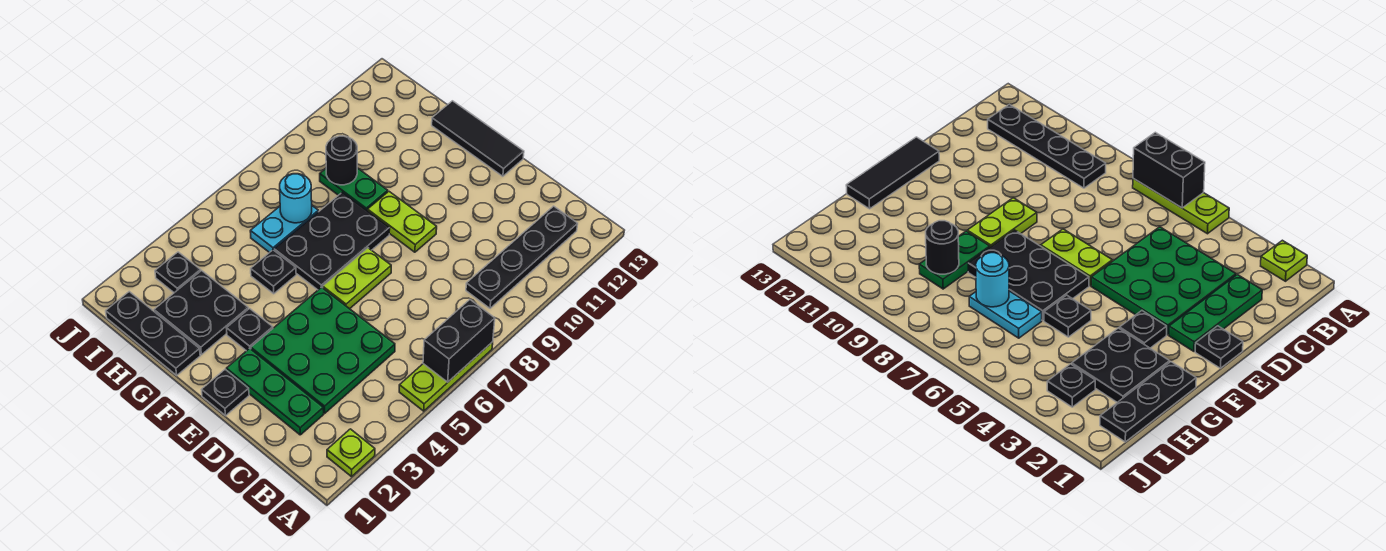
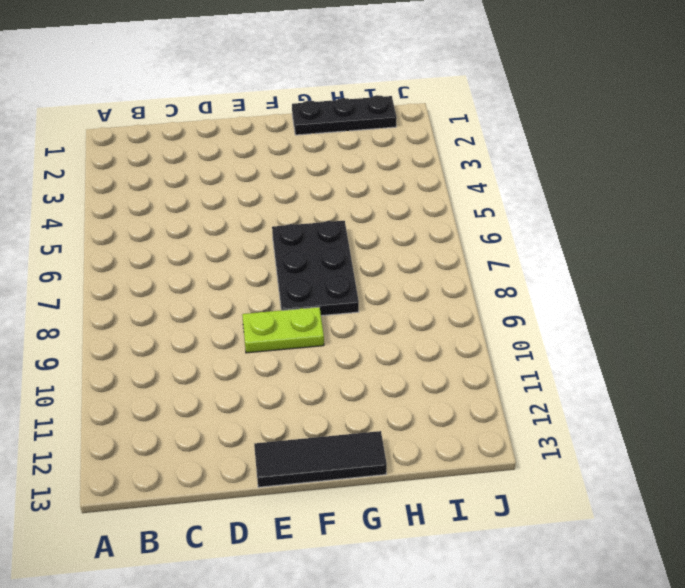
none -> lime plate A2 level 1
none -> lime plate A5:A7 level 1
none -> black plate B9:B12 level 1

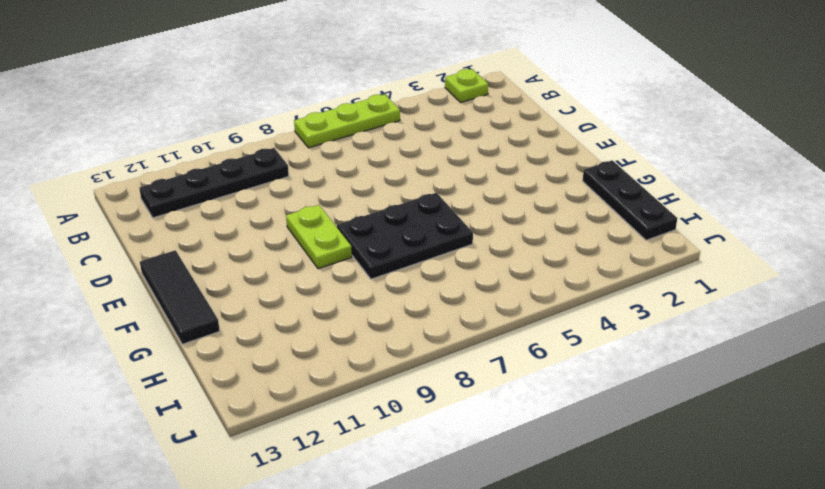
none -> green plate C2:E2 level 1
none -> green plate C3:E5 level 1
none -> black plate E1 level 1

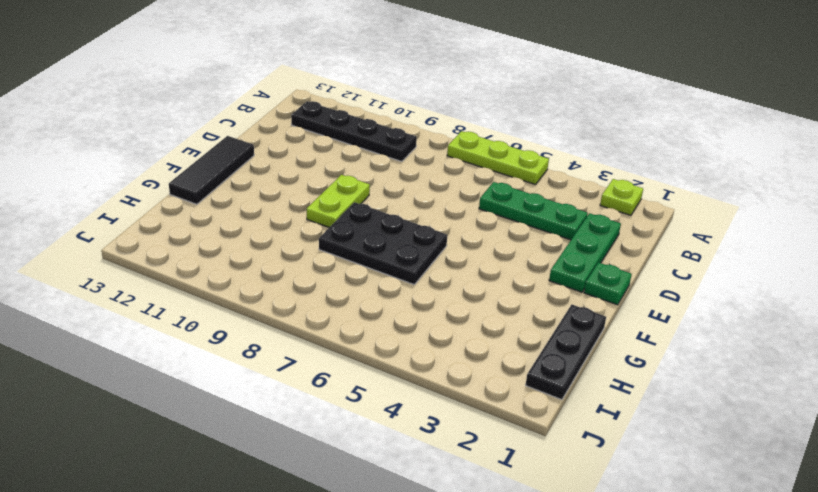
green plate C3:C5 level 1 -> green plate C3:E5 level 1
green plate E1 level 1 -> black plate E1 level 1
none -> lime plate E6:E7 level 1
none -> black plate F3 level 1
none -> black plate G2:H3 level 1

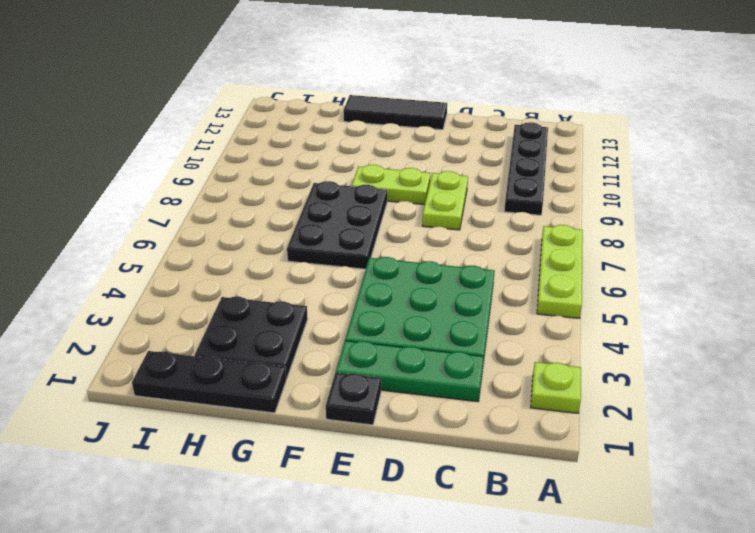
lime plate D8:D9 level 1 -> lime plate E6:E7 level 1
none -> black plate F3 level 1
none -> black plate G5 level 1
none -> green plate G9:H9 level 1

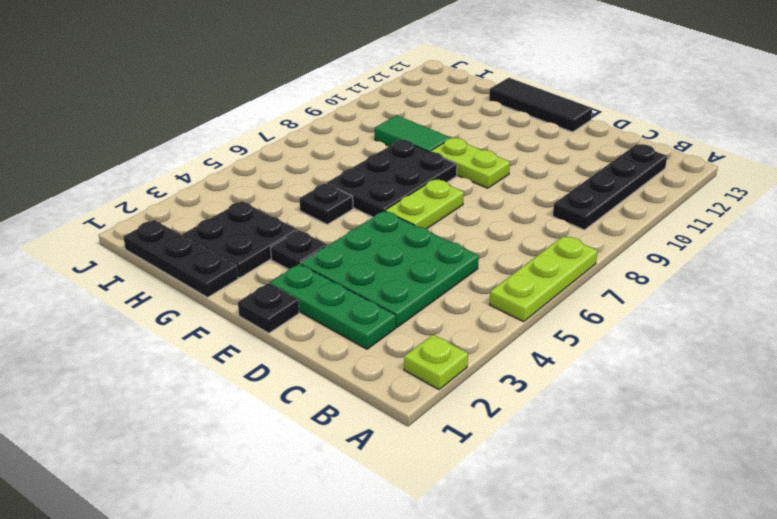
green tile G9:H9 level 1 -> green plate G9:H9 level 1
none -> cyan plate H6:H7 level 1
none -> black plate I3 level 1
none -> black brick A6:A7 level 2

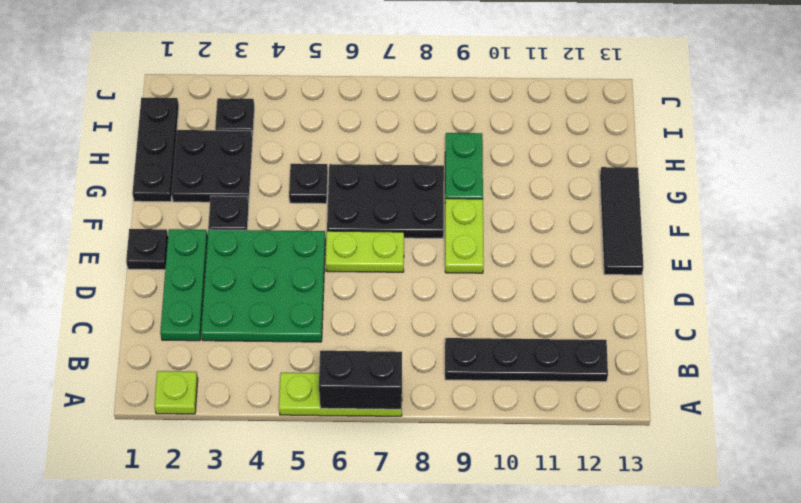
none -> cyan plate H6:H7 level 1
none -> cyan round brick H7 level 2
none -> black round brick H9 level 2

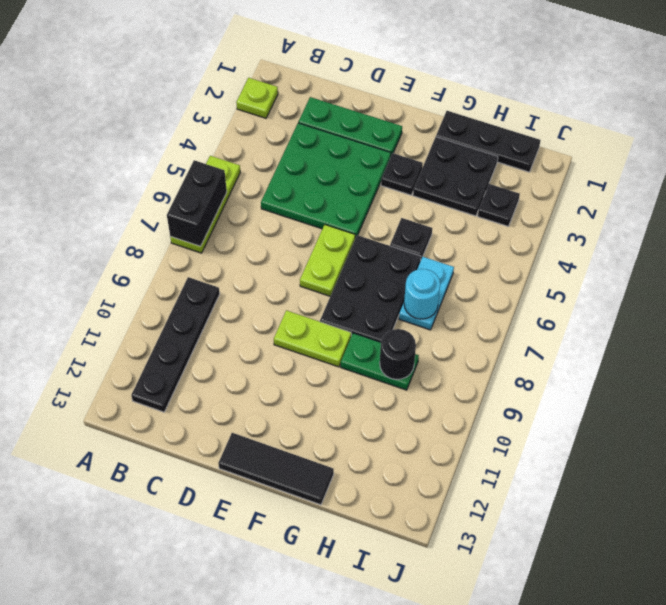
none -> black plate E1 level 1

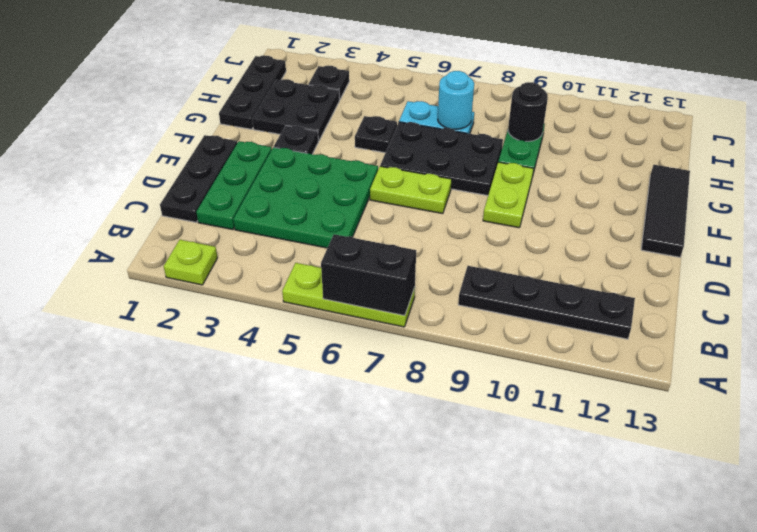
black plate C1:E1 level 1 -> black plate E1 level 1

